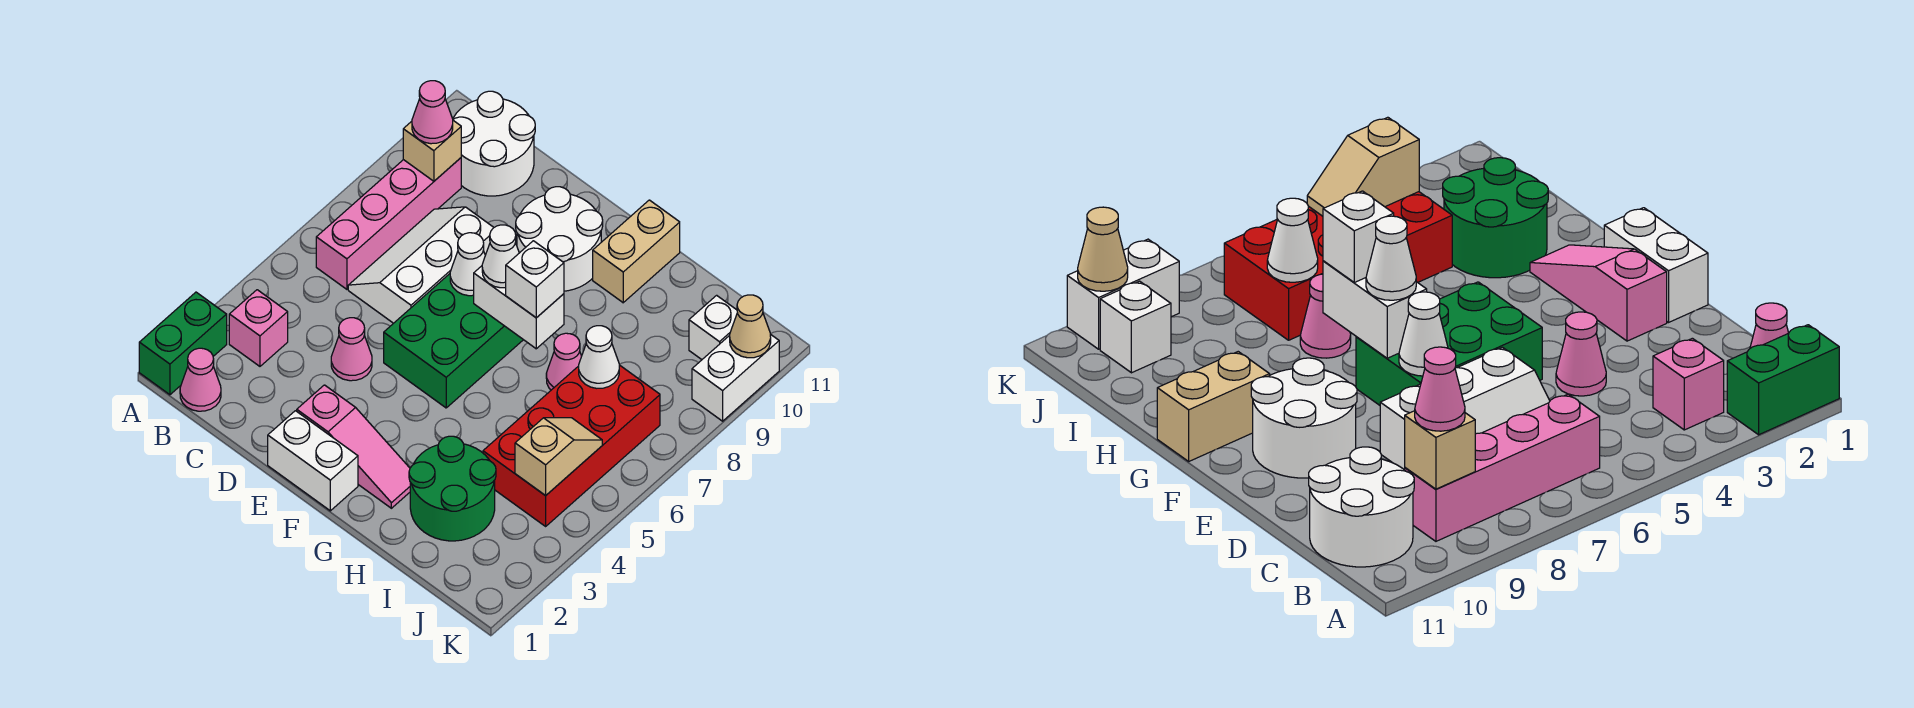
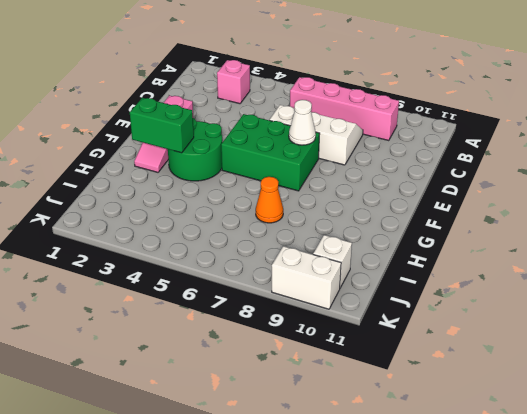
green round brick F3:G4 level 1 -> green round brick H2:I3 level 1
green brick G2:G3 level 2 -> green brick A1:A2 level 1
orange cone H7 level 1 -> pink cone H7 level 1
none -> pink cone B1 level 1
none -> white round brick B10:C11 level 1
none -> pink cone D4 level 1

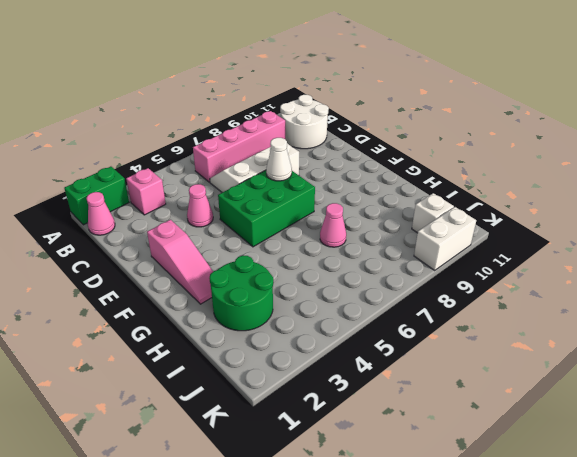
none -> white brick E1:F1 level 1
none -> white round brick E9:F10 level 1
none -> tan brick G10:G11 level 1

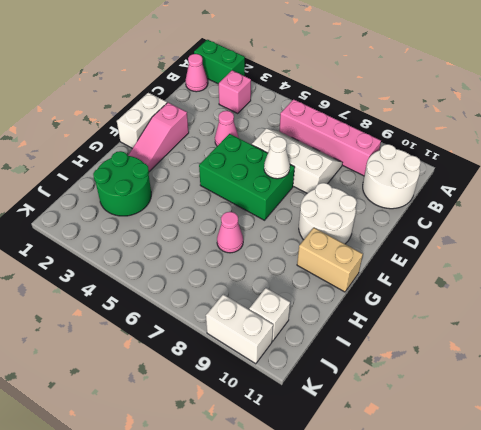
none -> red brick I4:J7 level 1
none -> tan brick B9 level 2
none -> white brick F7:G7 level 2

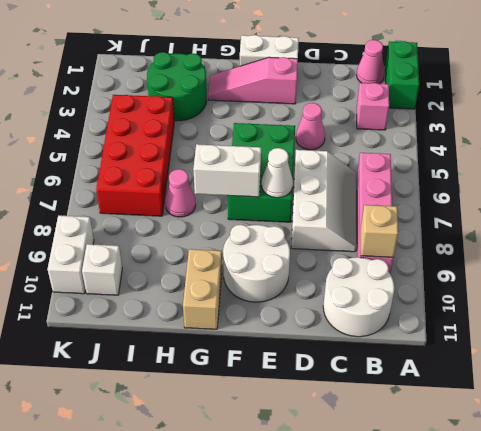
none -> white cone I7 level 2
none -> tan slope J4:J5 level 2 top 4
none -> tan cone K10 level 2

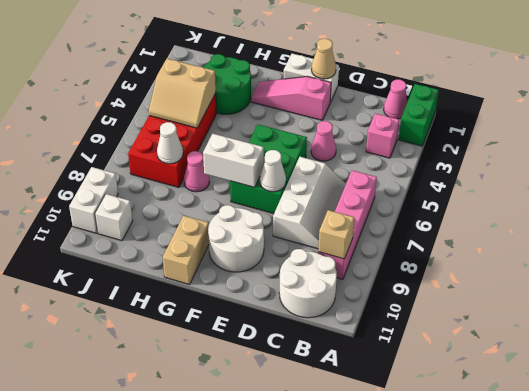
tan cone E1 level 2 -> tan cone K10 level 2
tan slope I4:J5 level 2 top 4 -> tan slope J4:J5 level 2 top 4
none -> pink cone B9 level 3
none -> white cone F7 level 3
none -> white brick G7 level 3

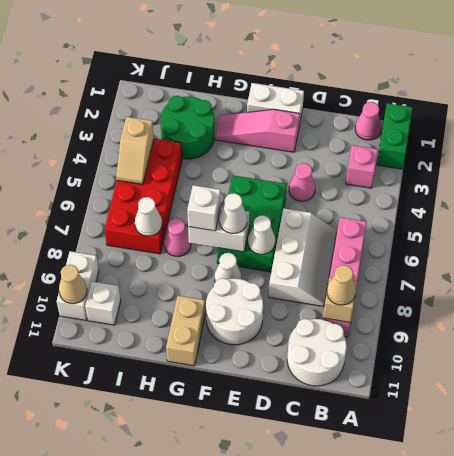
tan cone B9 level 3 -> pink cone B9 level 3
white cone F8 level 1 -> none

